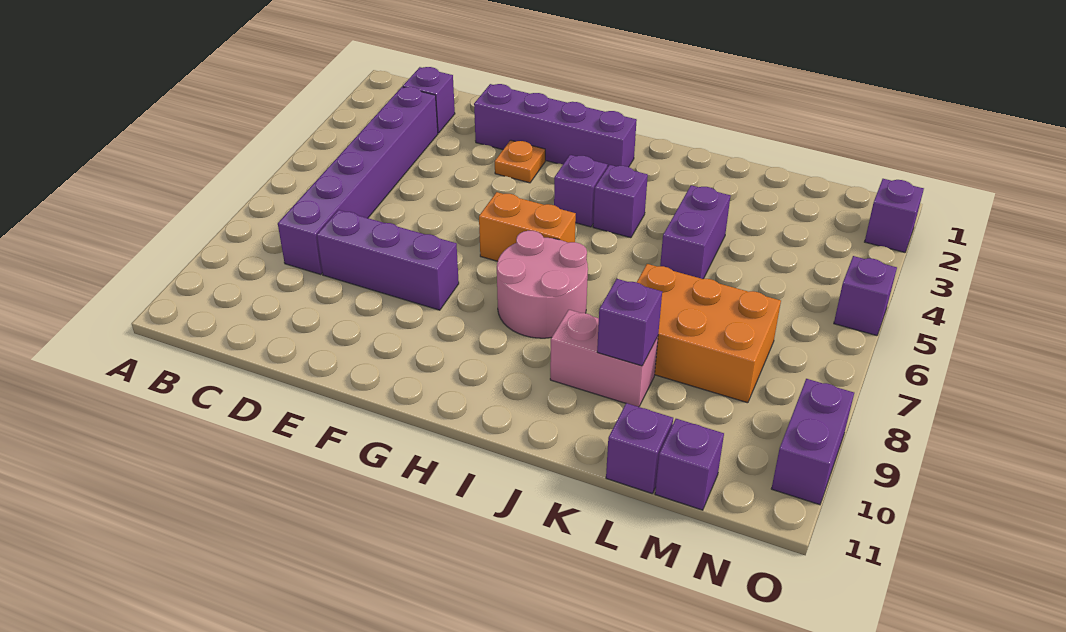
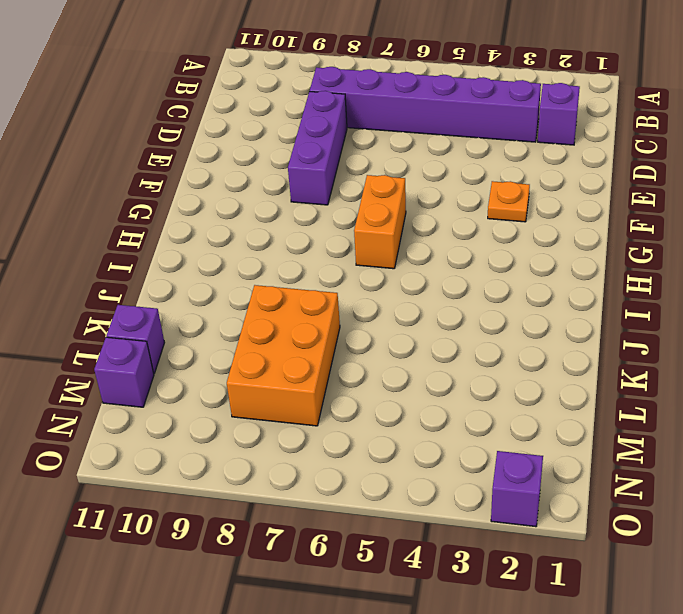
none -> purple brick E2:H2 level 1
none -> purple brick H4 level 1
none -> pink round brick H7:I8 level 1

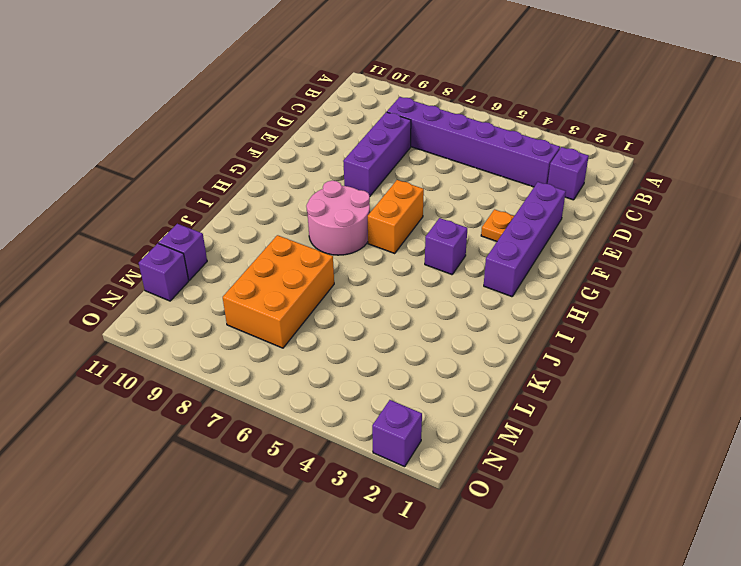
none -> purple brick I4 level 1
none -> pink brick J9:K9 level 1
none -> purple brick K4:K5 level 1

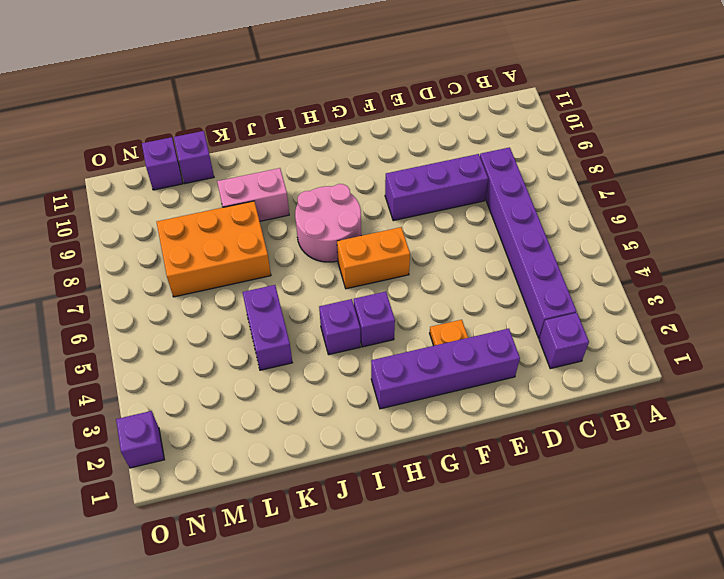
none -> purple brick O5 level 1
none -> purple brick O9:O10 level 1
none -> purple brick K9 level 2

